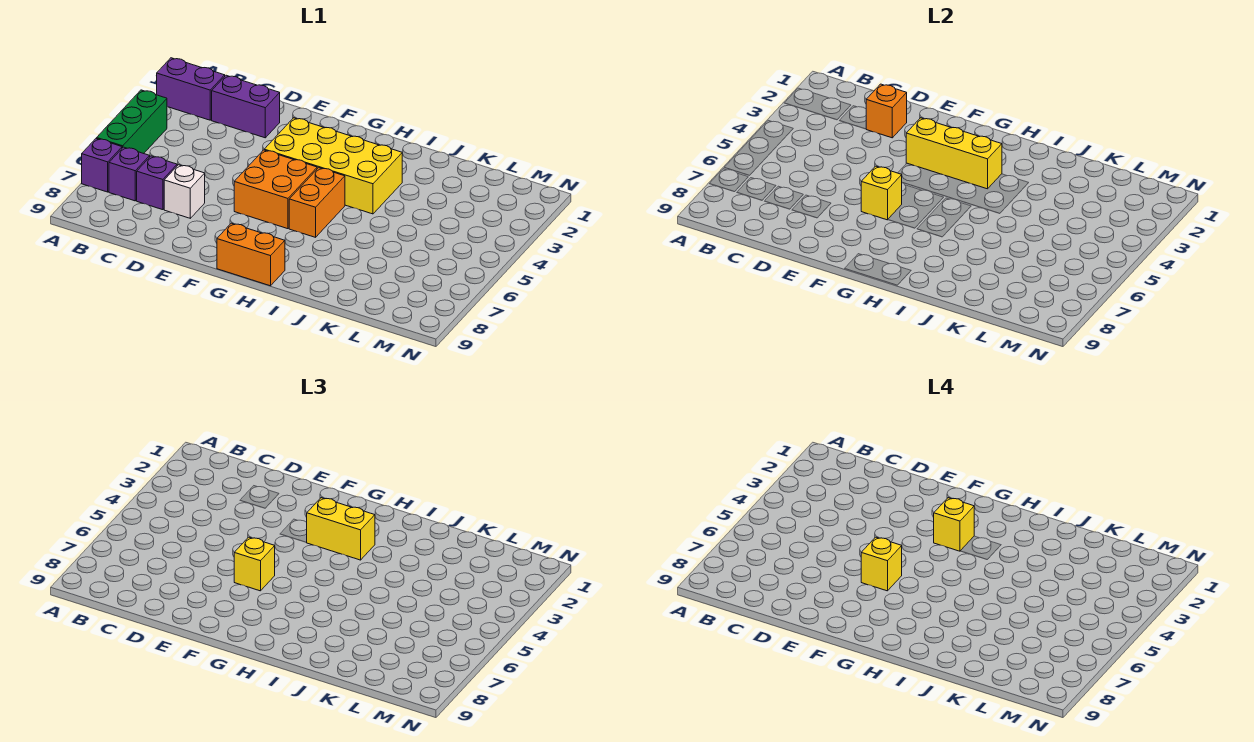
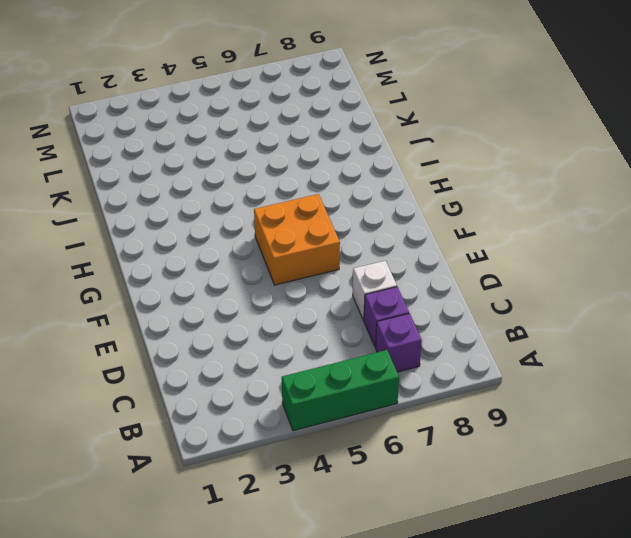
none -> purple brick A2:B2 level 1
none -> purple brick A7 level 1
none -> purple brick C2:D2 level 1

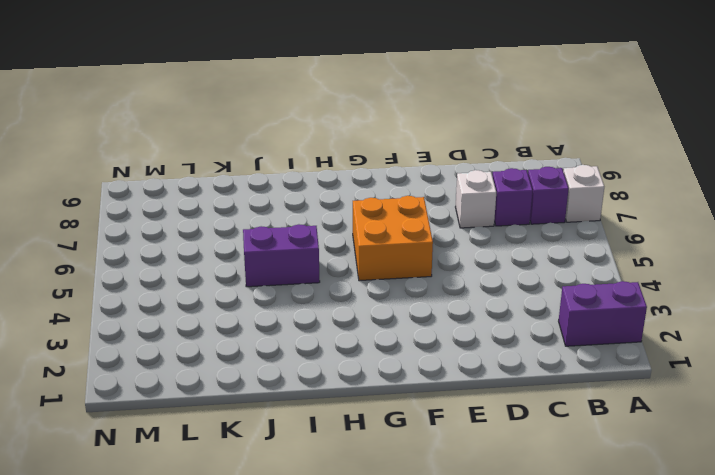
white brick A7 level 1 -> purple brick A7 level 1
purple brick I5:J5 level 1 -> purple brick C2:D2 level 1
none -> green brick A4:A6 level 1
none -> yellow brick F3:I4 level 1
none -> orange brick G9:H9 level 1

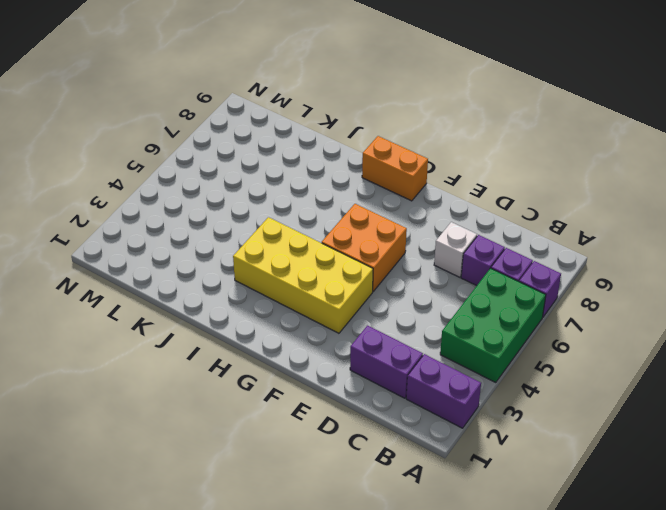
green brick A4:B6 level 1 -> green brick A4:A6 level 1
none -> orange brick H5:H6 level 1
none -> orange brick D2 level 2
none -> yellow brick F3:H3 level 2

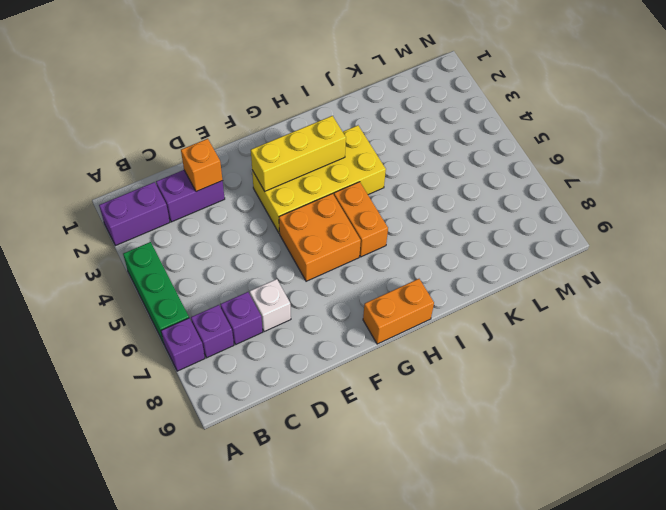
none -> yellow brick F6 level 2
none -> yellow brick F6 level 3
none -> yellow brick G3:H3 level 3

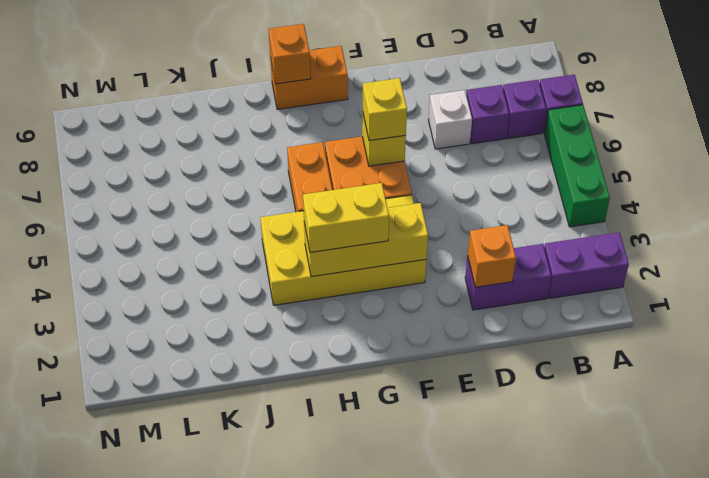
orange brick H9 level 2 -> none
none -> yellow brick F6 level 4
none -> yellow brick G3 level 4

